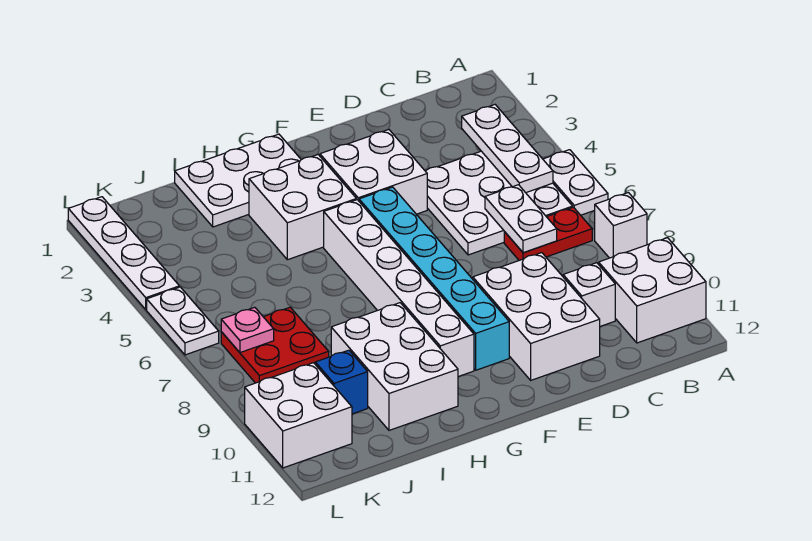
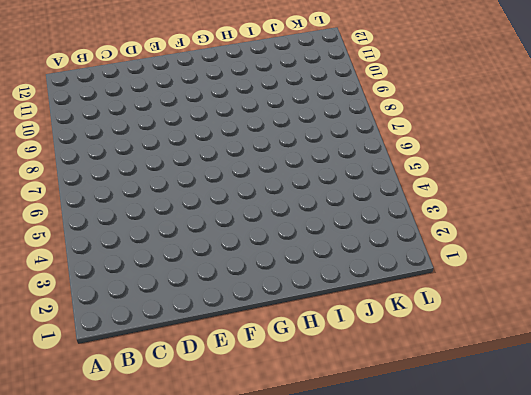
none -> white plate A5:A6 level 1
none -> white brick A8 level 1
none -> white brick A10:B11 level 1

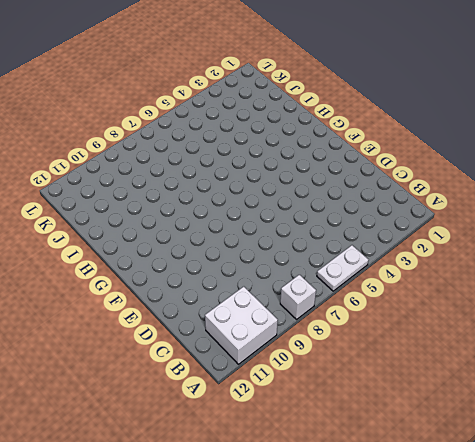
none -> white plate B4:D6 level 1
none -> red plate B7:C7 level 1
none -> white brick C10 level 1

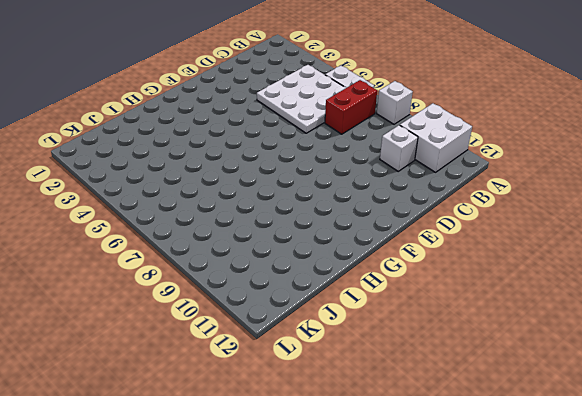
red brick B7:C7 level 1 -> red plate B7:C7 level 1
none -> white brick D9:E11 level 1
none -> white brick E3:F4 level 1
none -> cyan brick F5:F10 level 1

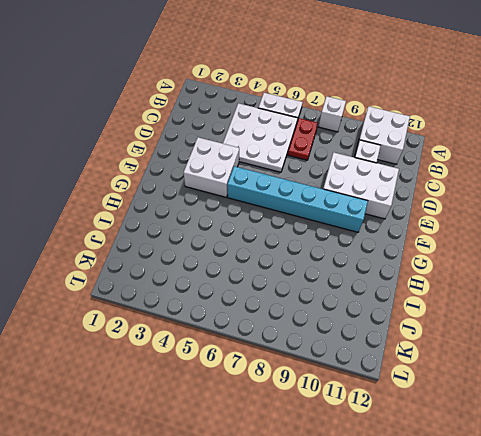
none -> white plate G1:I2 level 1
none -> white brick G3:H4 level 1
none -> white brick G5:G10 level 1

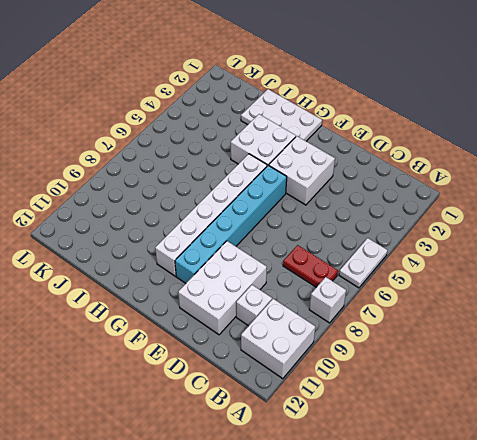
none -> white plate B4:D6 level 1
none -> white brick H9:I11 level 1
none -> red plate J7:K8 level 1

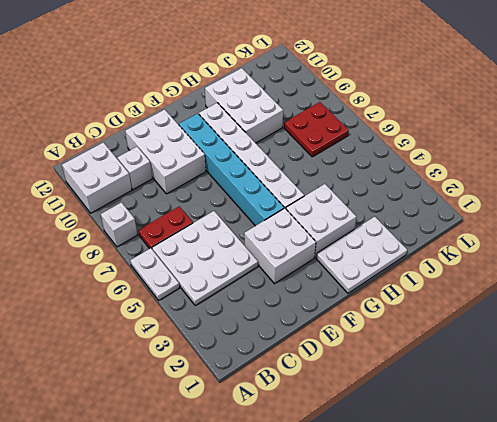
none -> blue brick J10 level 1
none -> white brick K10:L11 level 1
none -> white plate L1:L4 level 1

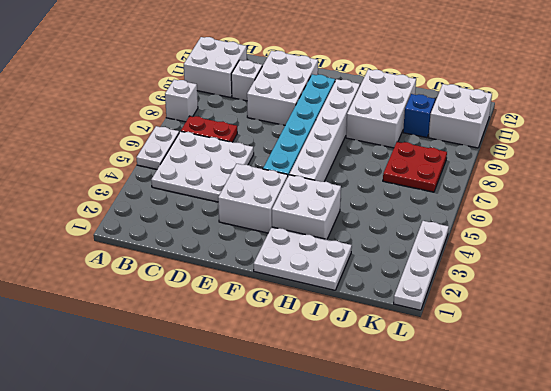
none -> white plate L5:L6 level 1
none -> white plate B3:B5 level 2
none -> white plate C6:C7 level 2

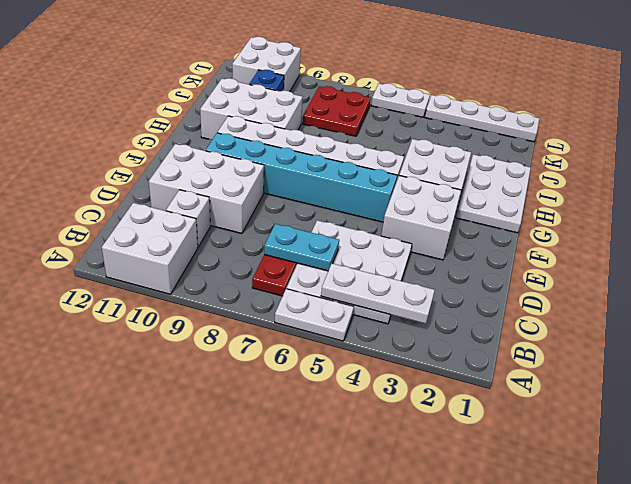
cyan plate C6:C7 level 2 -> white plate C6:C7 level 2
none -> white brick A8 level 1
none -> pink plate K7 level 2

